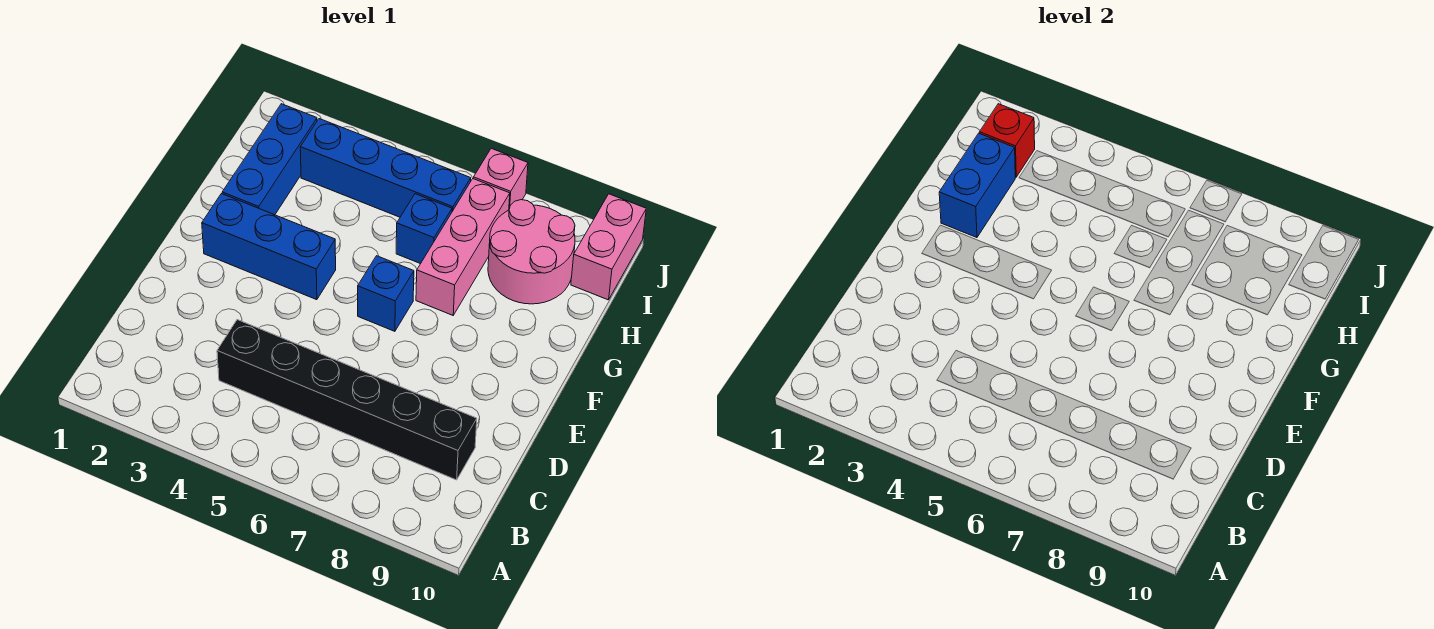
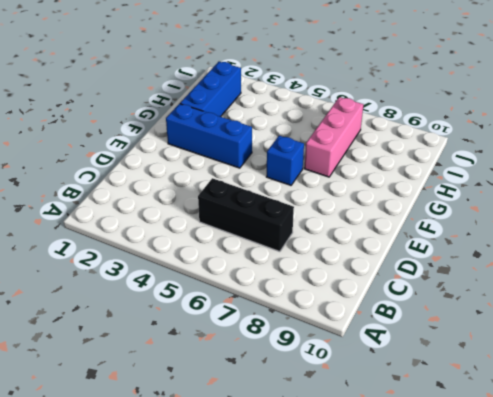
black brick C5:C7 level 1 -> black brick C4:C9 level 1
none -> blue brick H6 level 1
none -> pink round brick H8:I9 level 1
none -> blue brick I3:I6 level 1

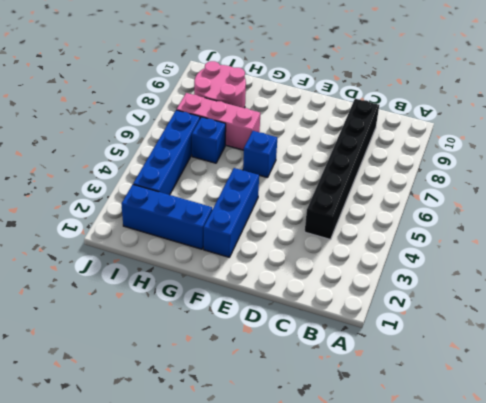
none -> pink brick I10:J10 level 1
none -> pink brick J7 level 1
none -> blue brick G2:H2 level 2

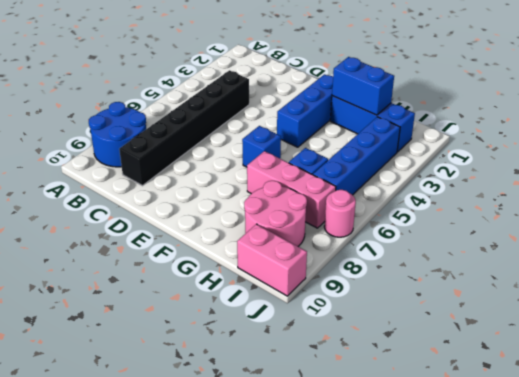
blue round brick A8:B9 level 1 -> none
pink round brick J7 level 1 -> pink brick J7 level 1
none -> red brick I2 level 2

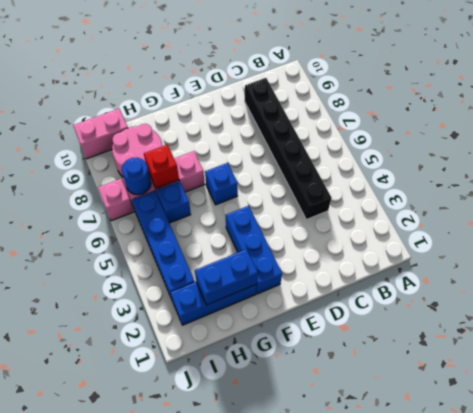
red brick H7 level 2 -> red brick I2 level 2
blue round brick I7 level 2 -> none

